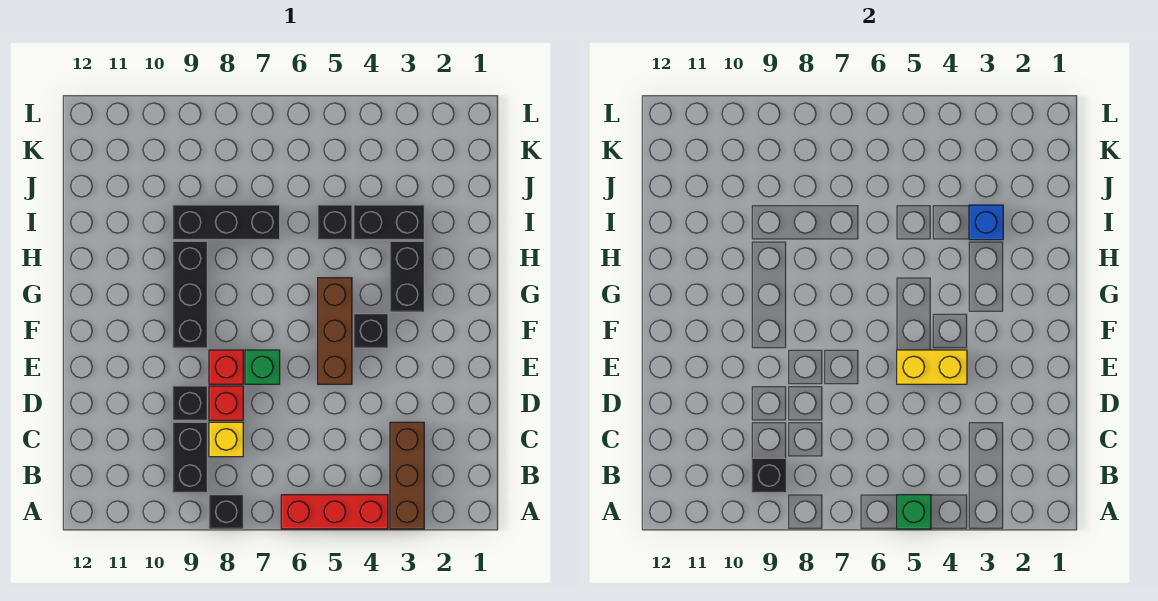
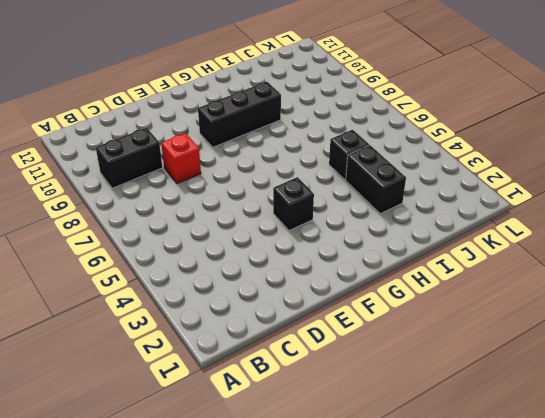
none -> brown brick A3:C3 level 1
none -> red brick A4:A6 level 1
none -> black brick A8 level 1

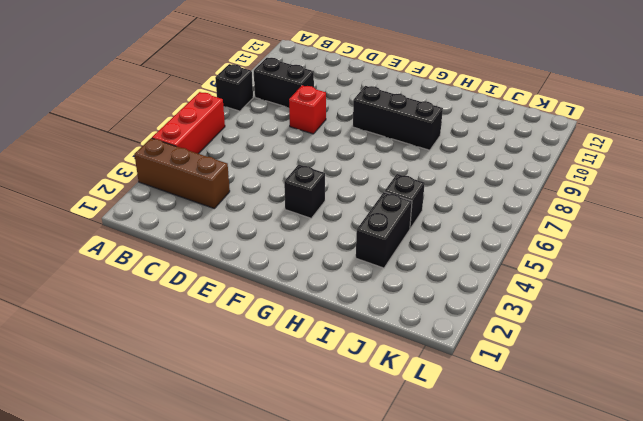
none -> yellow brick C8 level 1
none -> black brick D9 level 1
none -> brown brick E5:G5 level 1

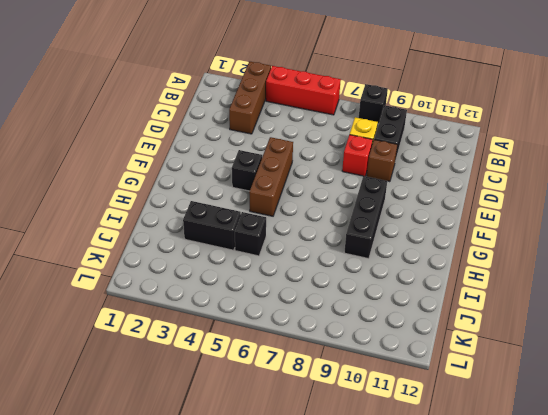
brown brick D9 level 1 -> black brick D9 level 1
none -> green brick E7 level 1
none -> red brick E8 level 1
none -> black brick G3:H3 level 1

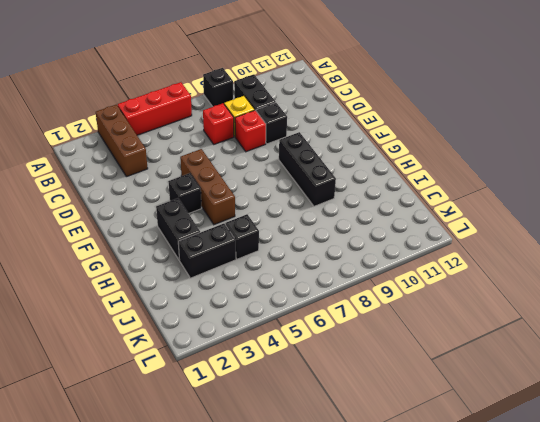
red brick C7 level 1 -> red brick E8 level 1
none -> green brick E7 level 1
none -> black brick I7:I9 level 1
none -> green brick A5 level 2

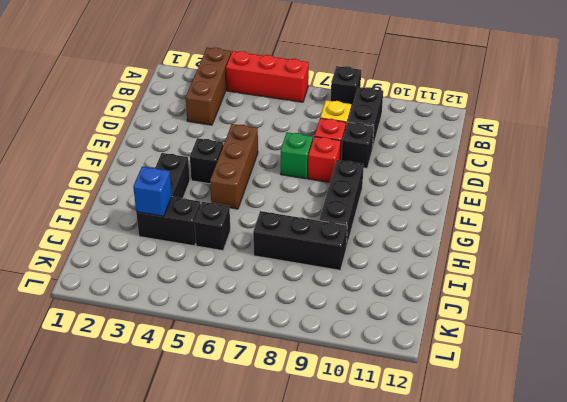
none -> green brick A5 level 2
none -> black brick B9 level 2
none -> yellow brick E4:E5 level 2

